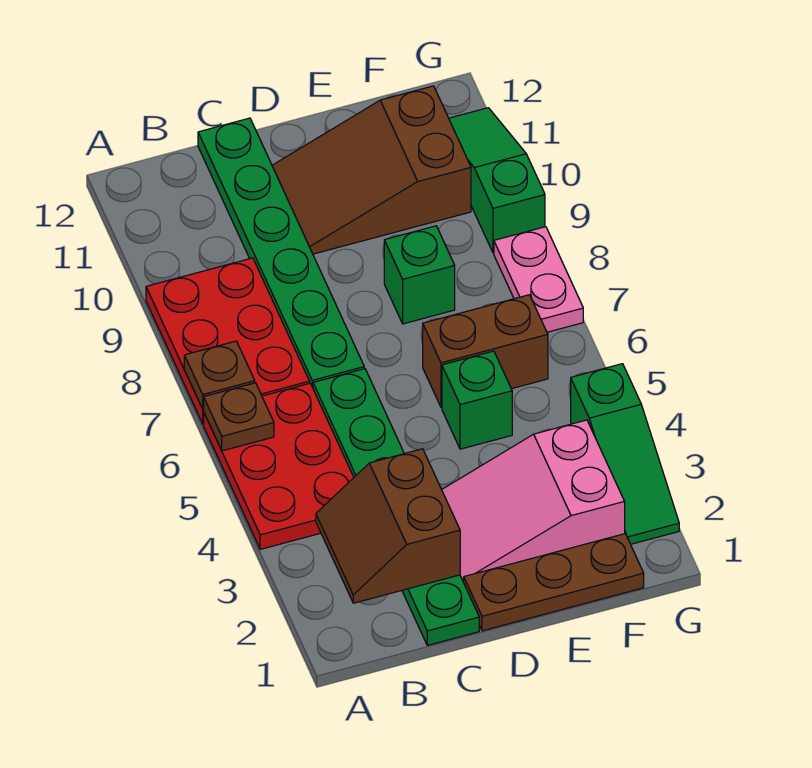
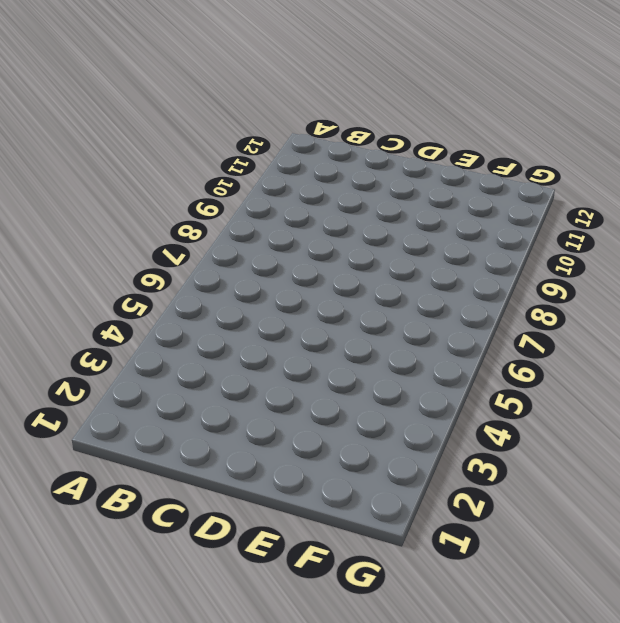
none -> red plate A4:B6 level 1
none -> red plate A7:B9 level 1
none -> green plate C1:C6 level 1

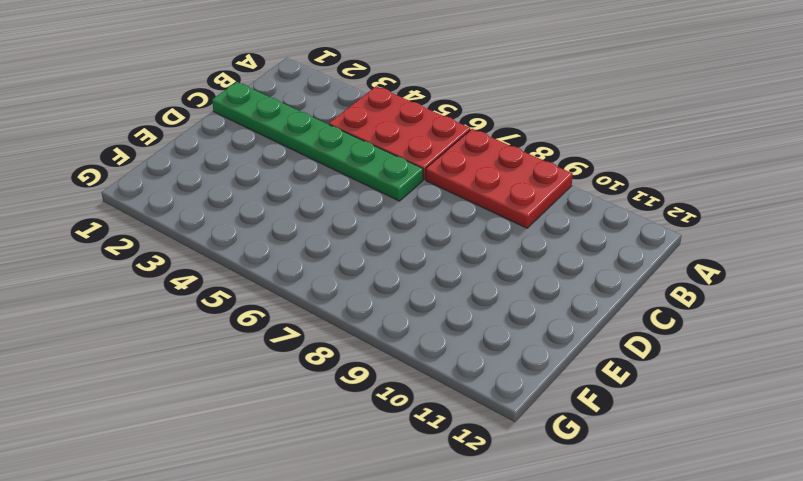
none -> green plate C7:C12 level 1
none -> brown plate D1:F1 level 1
none -> pink slope D2:F3 level 1 top F

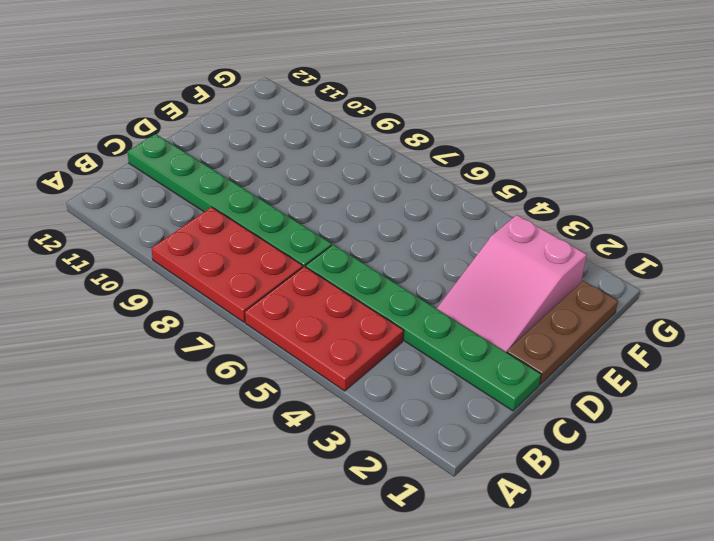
none -> brown slope D10:F11 level 1 top F
none -> green brick E5 level 1
none -> brown brick E6:F6 level 1

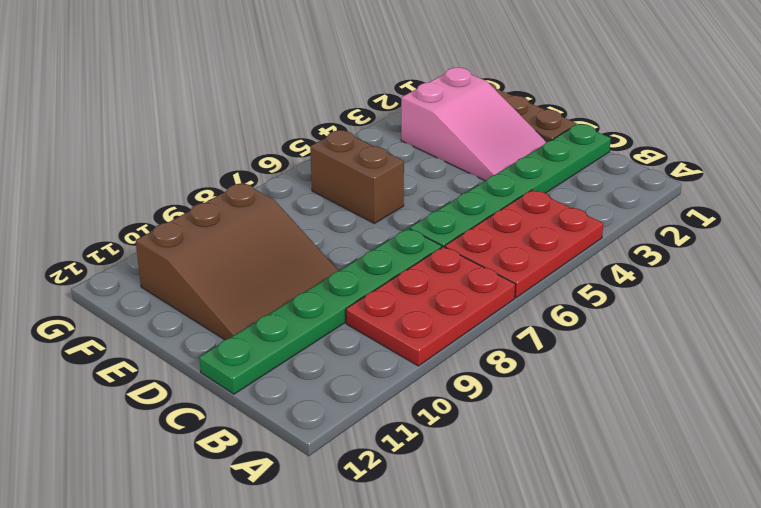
brown slope D9:F11 level 1 top F -> brown slope D10:F11 level 1 top F
none -> green brick E5 level 1
none -> green brick E8 level 1
none -> green slope G2:G4 level 1 top 4

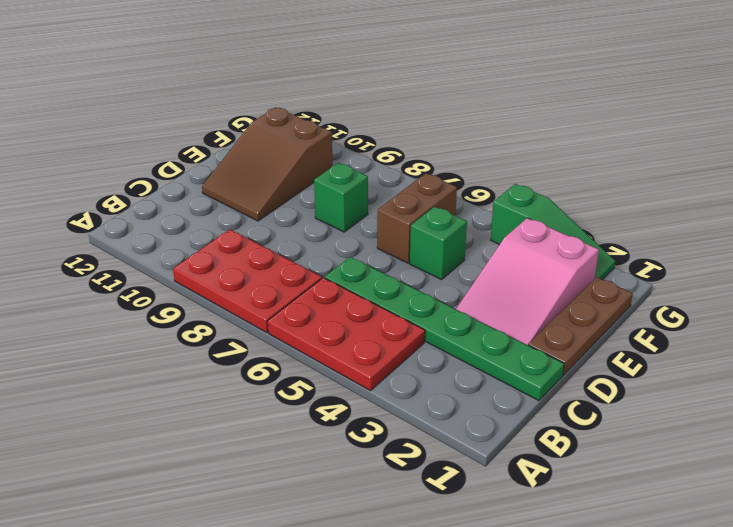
none -> green plate C7:C12 level 1
none -> pink plate G7:G8 level 1
none -> green slope G9:G11 level 1 top 9

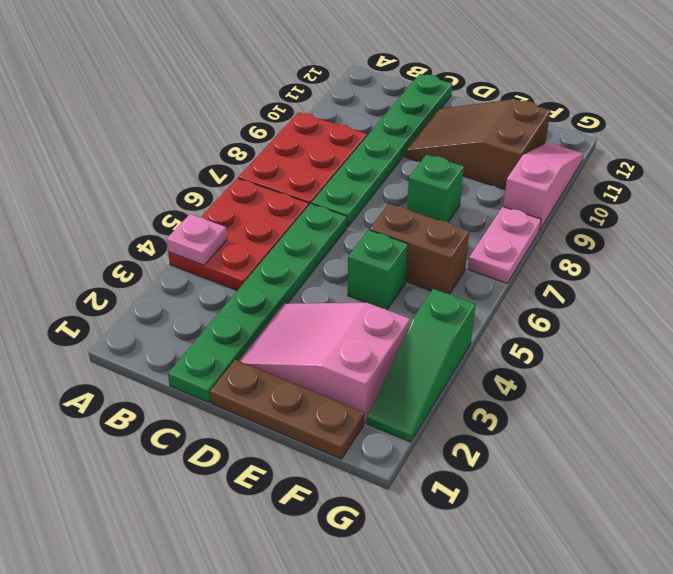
pink plate A4 level 2 -> none
pink slope G9:G11 level 1 top 9 -> green slope G9:G11 level 1 top 9
none -> brown plate A6 level 2
none -> brown plate A7 level 2
none -> brown slope B2:C3 level 2 top C

